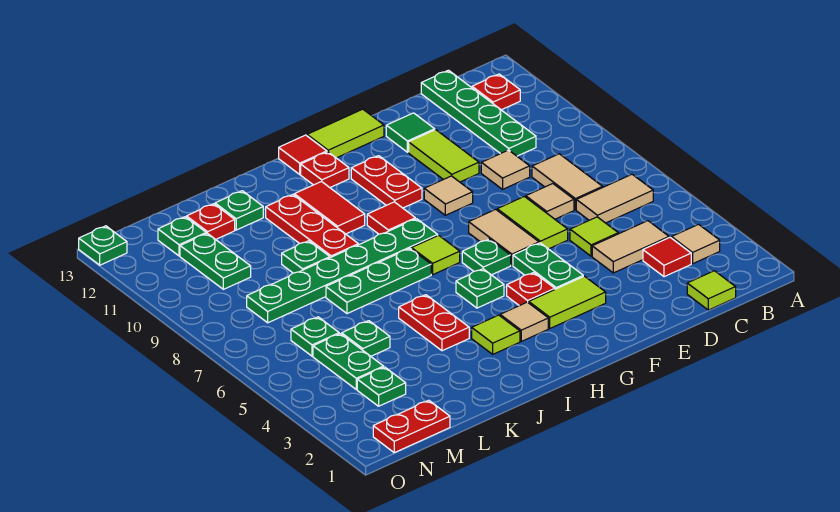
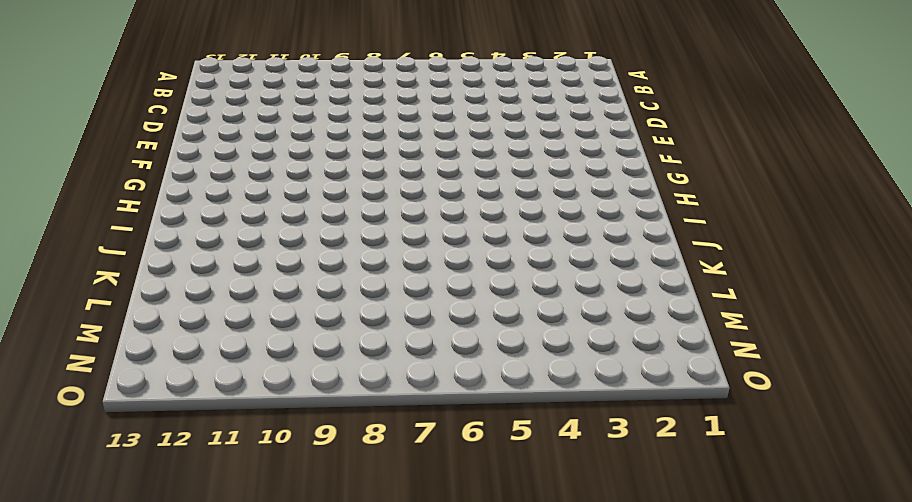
none -> tan tile B3 level 1
none -> tan tile B6:C6 level 1
none -> red plate B12 level 1
none -> lime tile C1 level 1

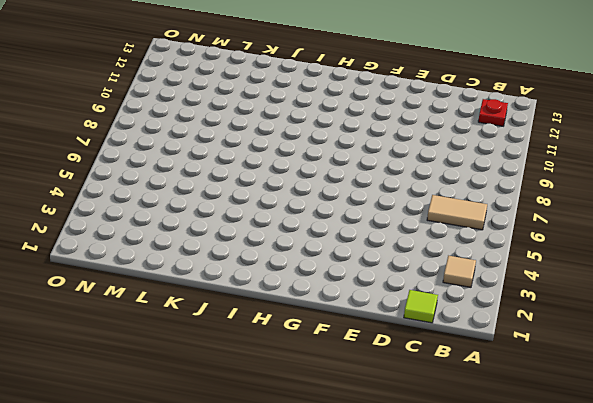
none -> red tile C3 level 1
none -> tan tile C4:D4 level 1
none -> tan tile C7:C8 level 1
none -> green plate C10:C13 level 1

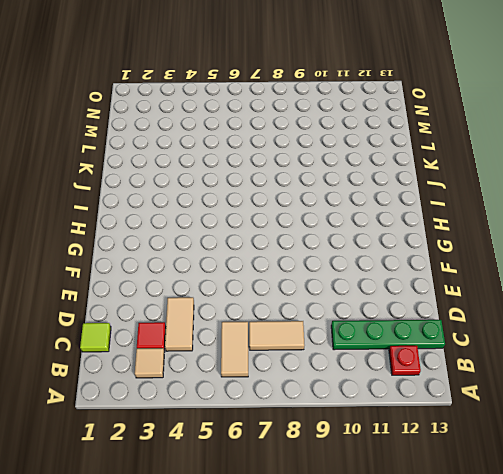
none -> lime tile D5 level 1
none -> tan tile D7 level 1
none -> tan tile D9 level 1
none -> lime tile E6:E7 level 1

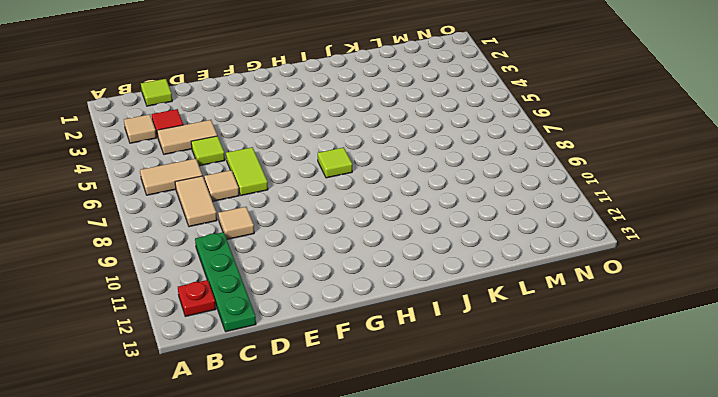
none -> lime tile E10:E11 level 1
none -> green tile E12 level 1
none -> lime tile F3:G3 level 1
none -> green plate F4:F5 level 1

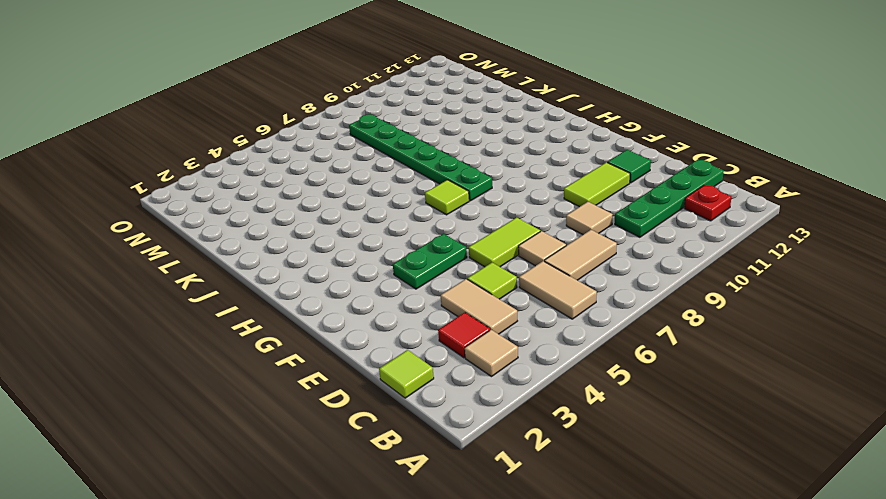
none -> lime tile F3:G3 level 1
none -> tan tile F6:F7 level 1
none -> tan tile F9 level 1
none -> lime tile F13:G13 level 1

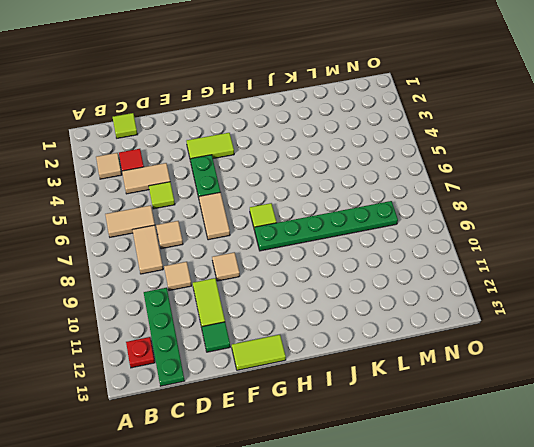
none -> lime tile E6:E7 level 1
none -> red plate G4 level 1
none -> green plate G6 level 1
none -> red plate G10:G11 level 1

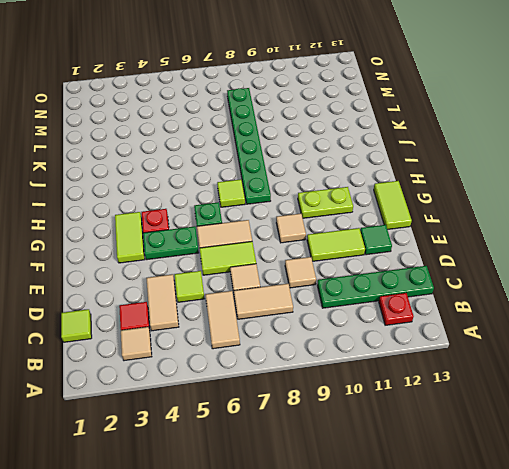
lime plate G10:G11 level 1 -> red plate G10:G11 level 1
none -> tan tile H3 level 1
none -> green plate H5 level 1
none -> red tile H9 level 1
none -> red plate H12 level 1

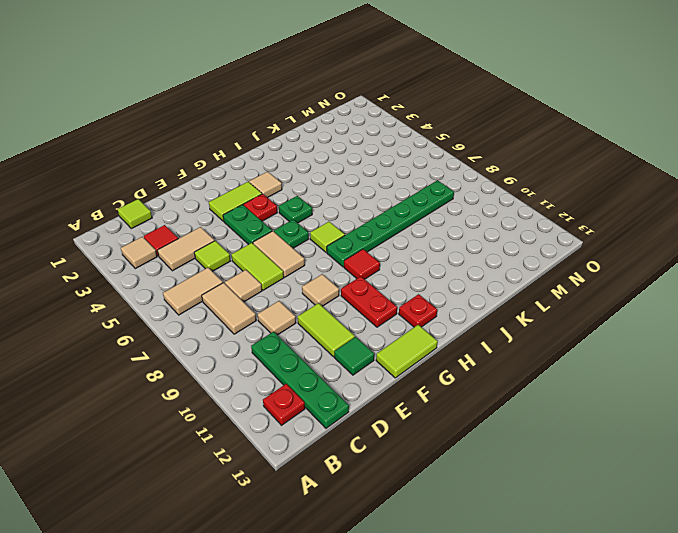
none -> red tile H13 level 1
none -> lime tile I3 level 1
none -> green plate I7:K7 level 1
none -> red tile I10:I11 level 1

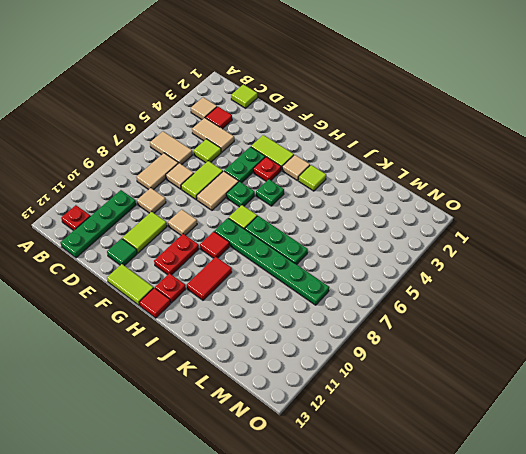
none -> red plate J4:J5 level 1
none -> red plate J9:J11 level 1
none -> green plate K9 level 1
none -> green plate K12 level 1

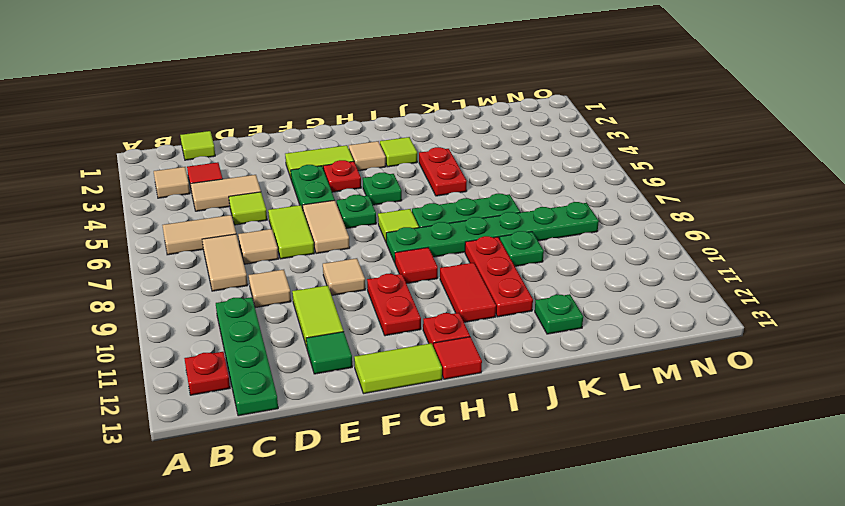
none -> green plate L5 level 1
none -> red plate L12 level 1
none -> red plate M1:N1 level 1
none -> green plate M3 level 1

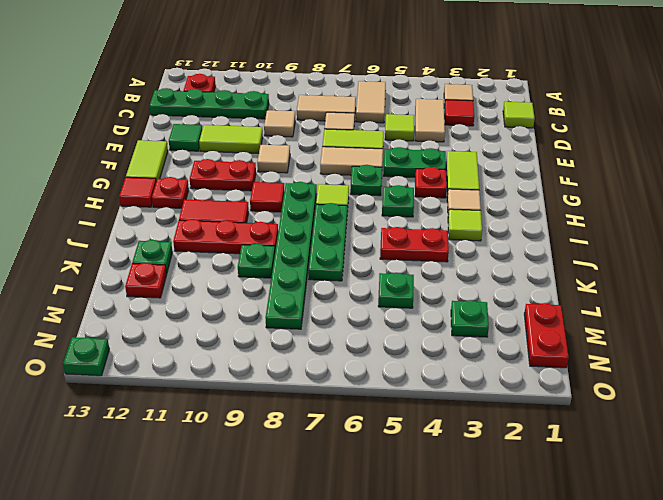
none -> green plate M4:M5 level 1
none -> green plate M6 level 1
none -> green plate M10:M11 level 1
none -> green plate M12 level 1

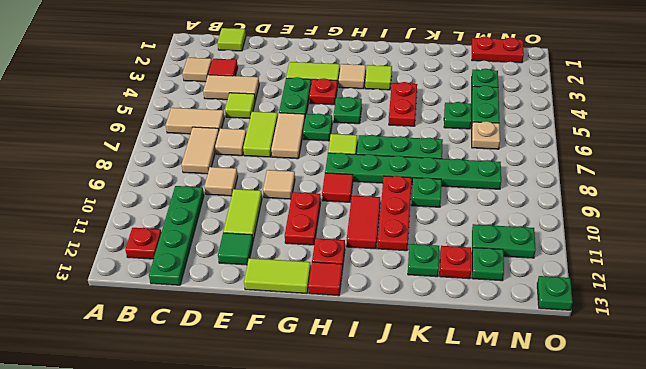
tan plate M6 level 1 -> green plate M6 level 1
green plate M11:N11 level 1 -> green plate M10:M11 level 1

